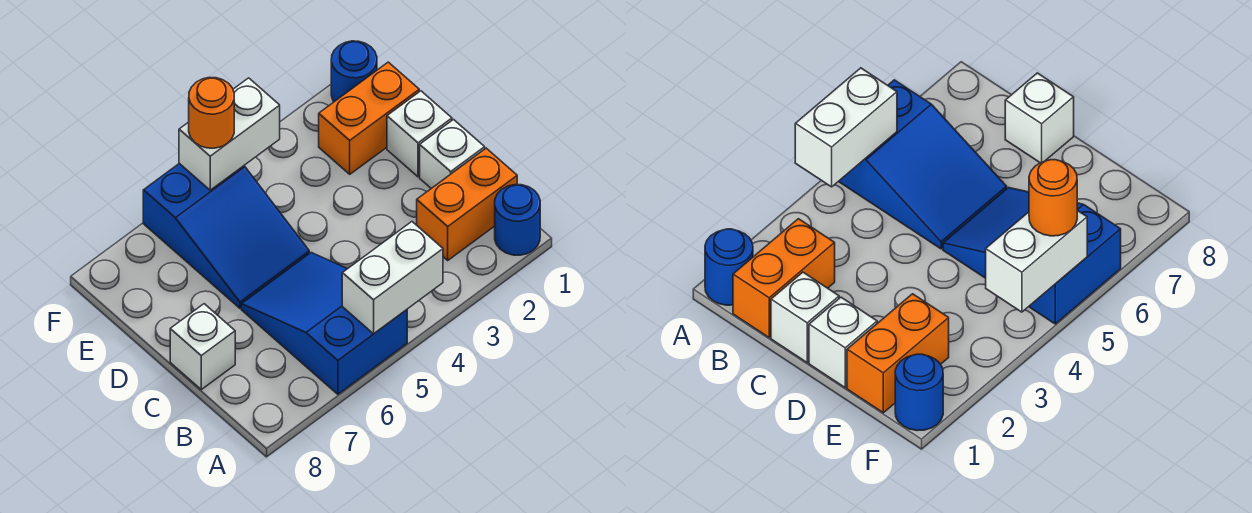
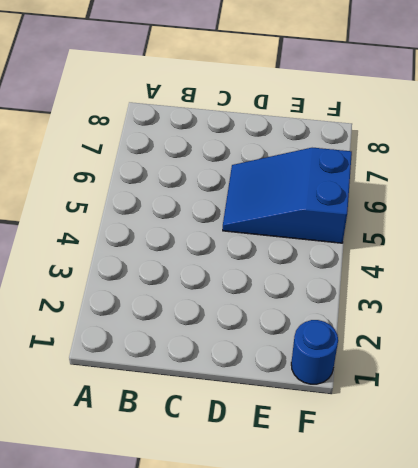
none -> blue round brick A1 level 1
none -> blue slope A5:C6 level 1 top A
none -> orange brick B1:B2 level 1

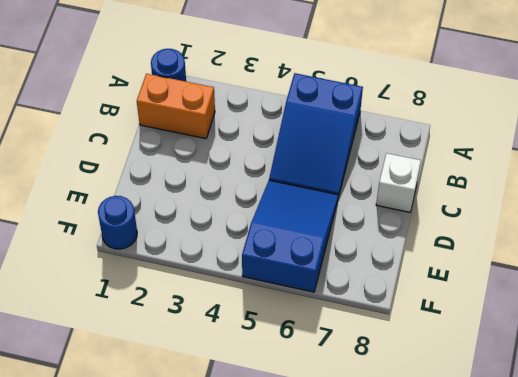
none -> white brick C1 level 1
none -> white brick D1 level 1
none -> orange brick E1:E2 level 1

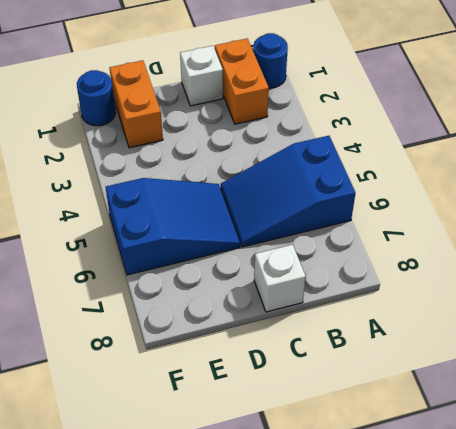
none -> white brick D1 level 1
none -> white brick A4:A5 level 2
none -> white brick F4:F5 level 2

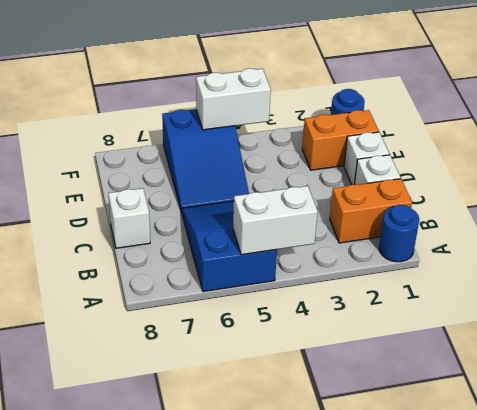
none -> orange round brick F5 level 3

